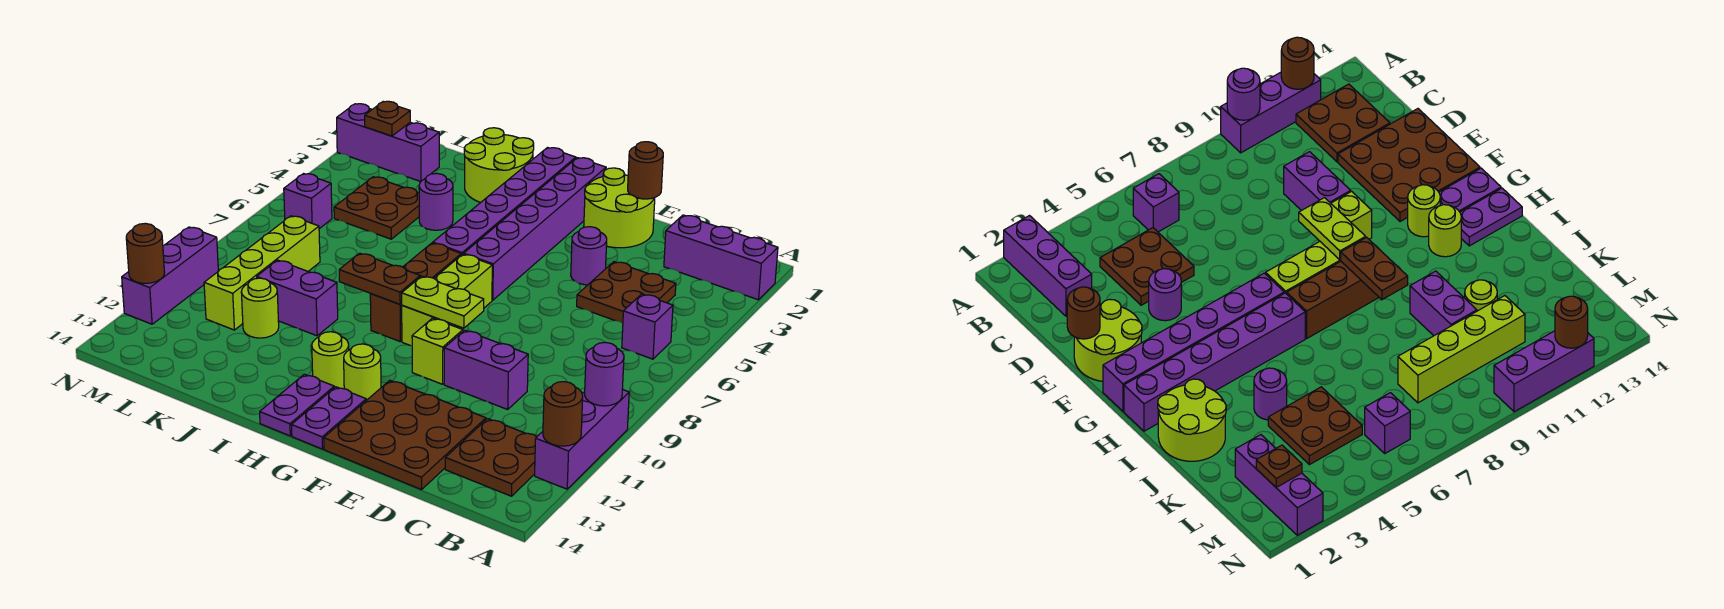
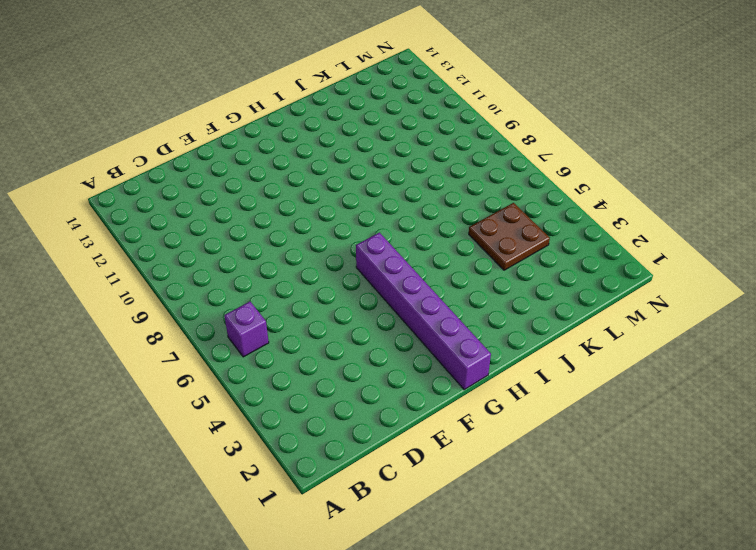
none -> purple brick A2:C2 level 1
none -> purple brick A10:A12 level 1
none -> brown plate B12:C13 level 1
none -> brown plate C4:D5 level 1

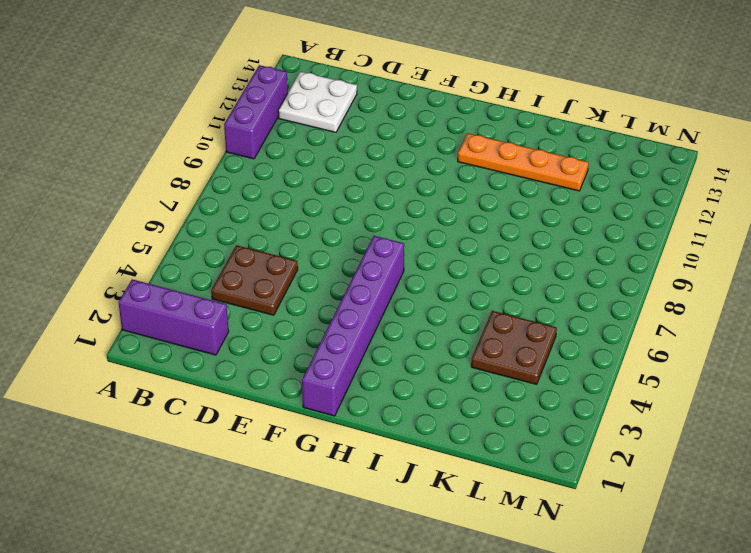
white plate B12:C13 level 1 -> brown plate B12:C13 level 1
orange plate H12:K12 level 1 -> lime round brick H12 level 1
none -> purple brick B6 level 1
none -> purple brick D10:E10 level 1
none -> brown plate D12:F14 level 1
none -> lime round brick E1:F2 level 1

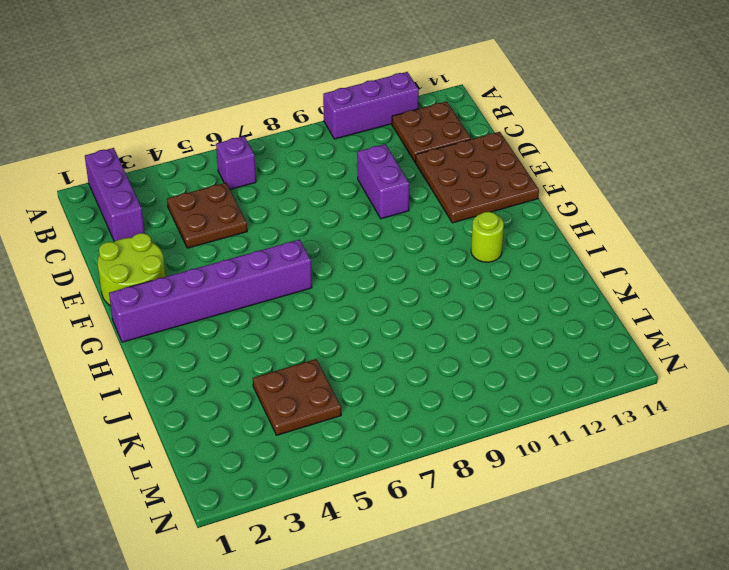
none -> purple round brick E4 level 1
none -> lime brick F10 level 1
none -> lime brick G7:G9 level 1
none -> lime round brick G12 level 1

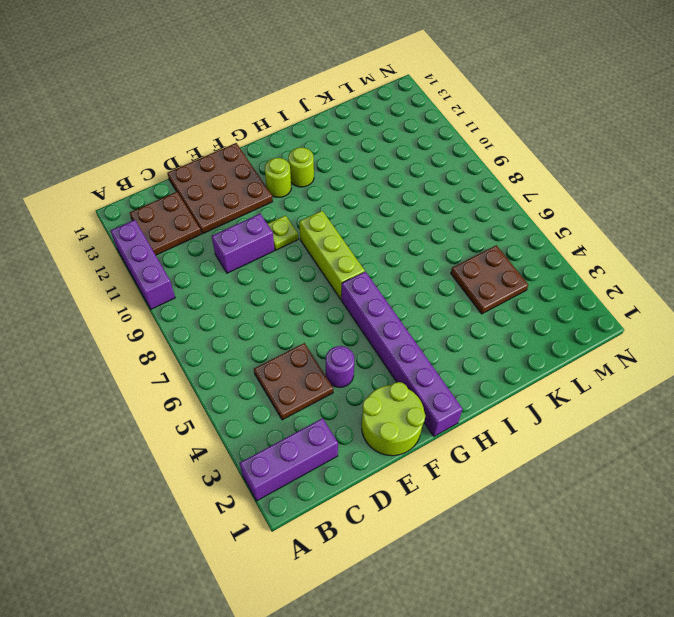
lime plate F10 level 1 -> lime brick F10 level 1
none -> purple brick B6 level 1
none -> purple plate G13:G14 level 1
none -> purple brick H1:H6 level 1
none -> brown brick H7:H9 level 1

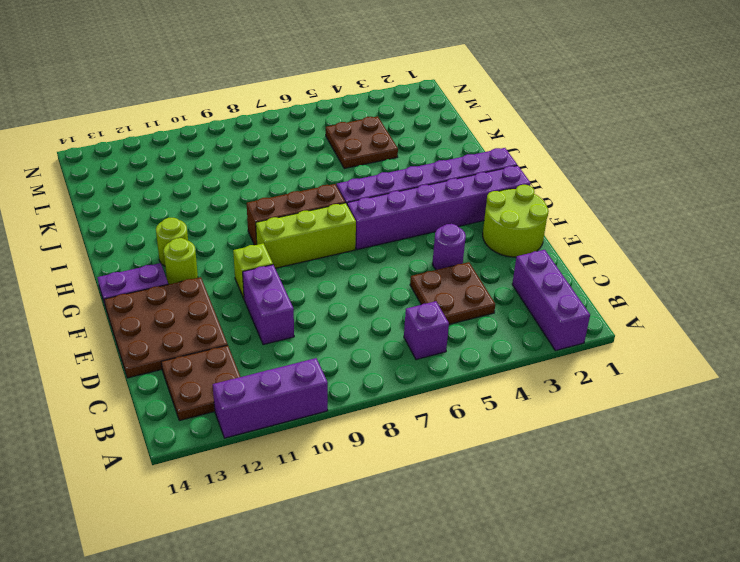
none -> purple plate H13:H14 level 1
none -> lime round brick I1:J2 level 1
none -> purple round brick J4 level 1
none -> purple brick J10:K10 level 1

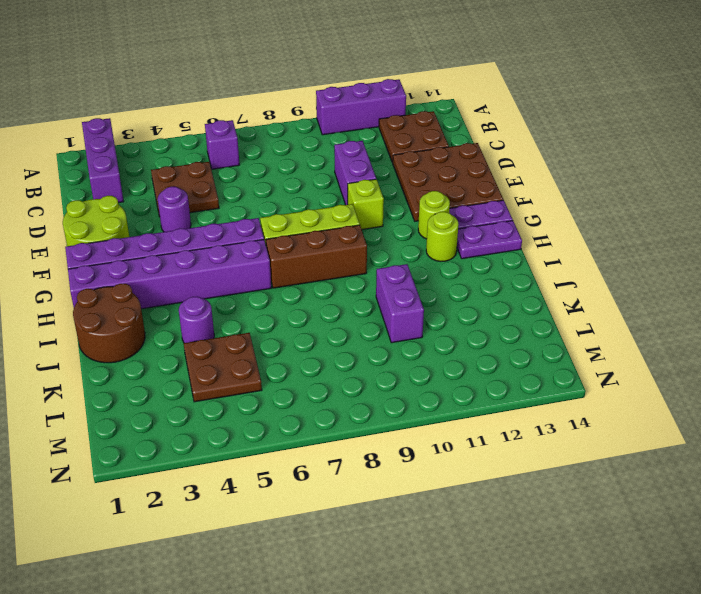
brown round brick I1:J2 level 1 -> lime round brick I1:J2 level 1
none -> lime round brick K11 level 1
none -> purple brick L2:N2 level 1
none -> lime brick L8:L11 level 1
none -> purple brick M6 level 1

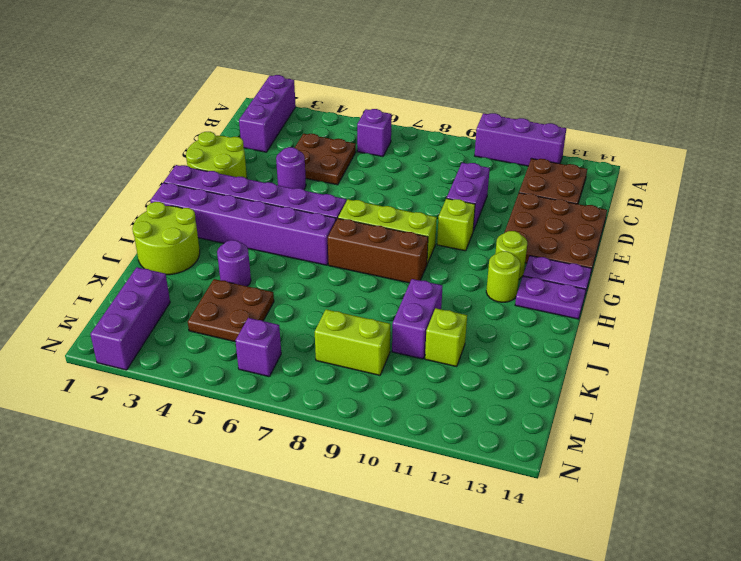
lime brick K11 level 1 -> lime round brick K11 level 1
lime brick L8:L9 level 1 -> lime brick L8:L11 level 1
none -> purple brick N10:N12 level 1
none -> purple round brick A10 level 2
none -> brown round brick A12 level 2
none -> brown round brick E1 level 2

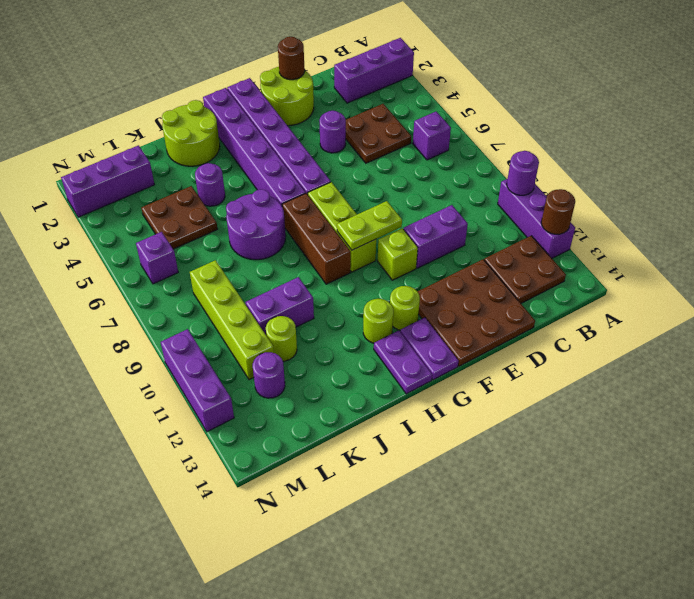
purple round brick I6:J7 level 1 -> none
purple round brick L12 level 1 -> none
none -> brown plate H9:I9 level 2
none -> brown plate M2 level 2
none -> brown round brick N12 level 2

